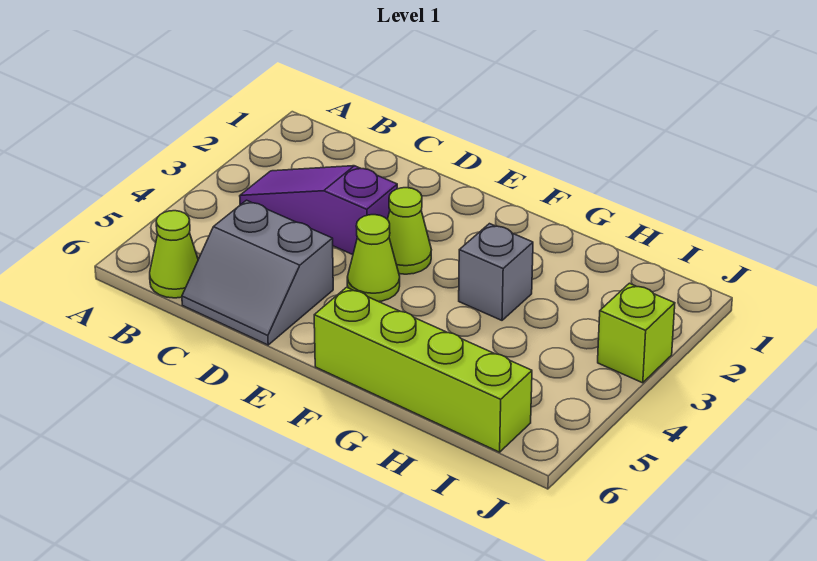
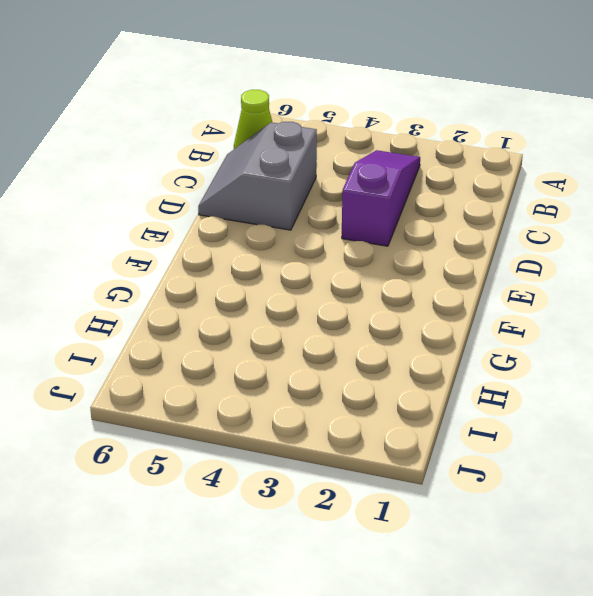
none -> lime cone E3 level 1
none -> lime cone E4 level 1

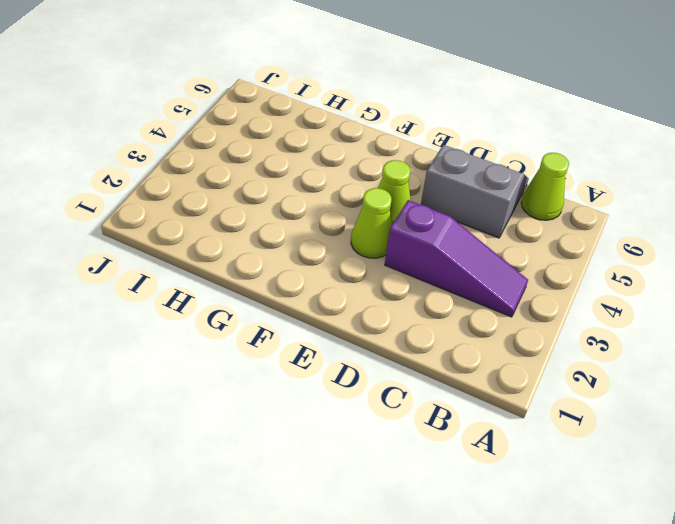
none -> lime brick F6:I6 level 1
none -> grey brick G3 level 1

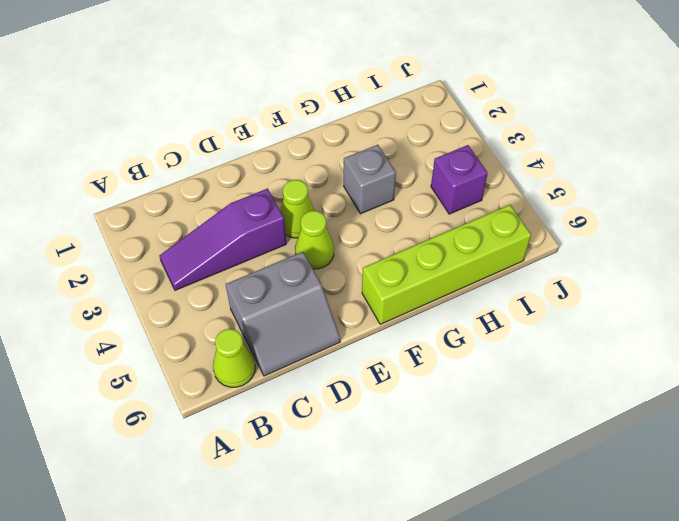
purple brick I4 level 1 -> none
none -> lime brick J3 level 1

